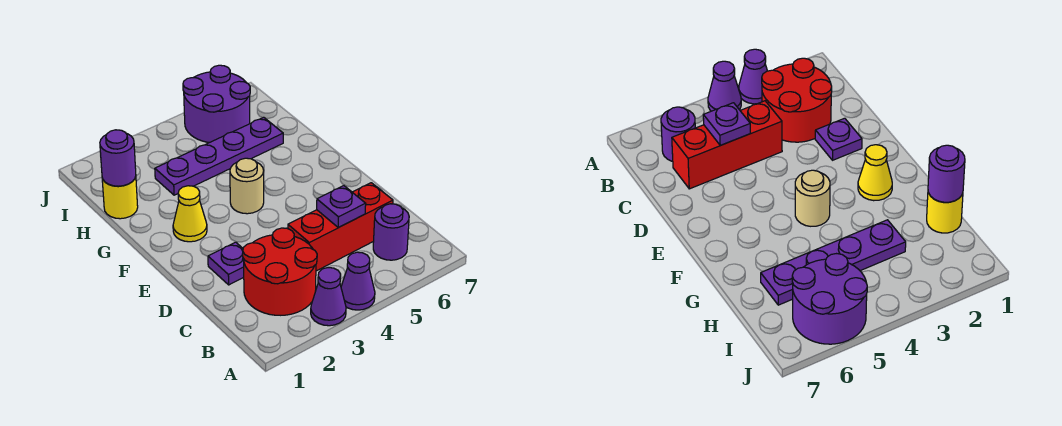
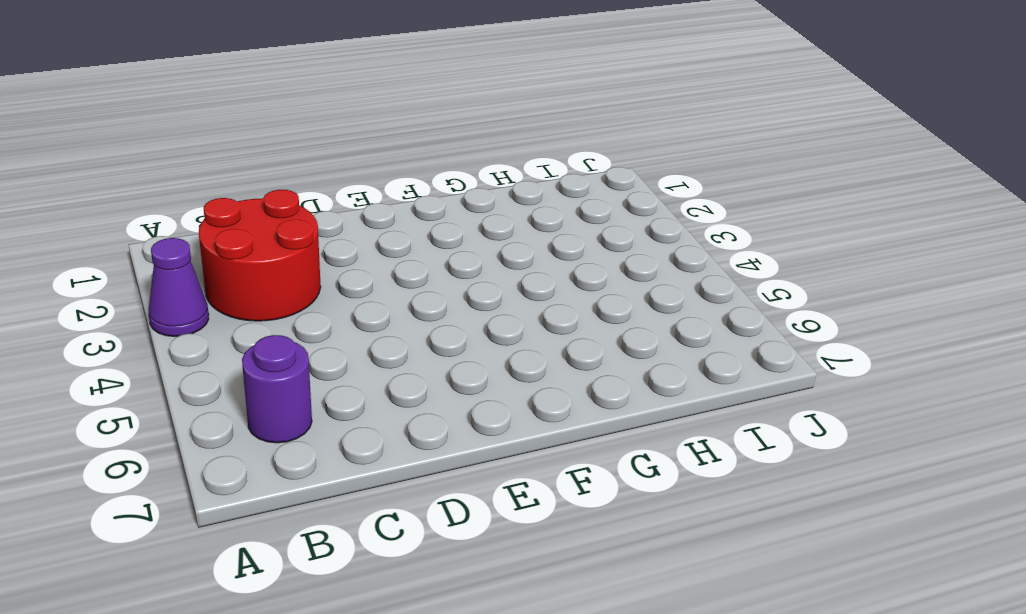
none -> purple cone A4 level 1
none -> red brick C4:C6 level 1
none -> purple plate D2 level 1

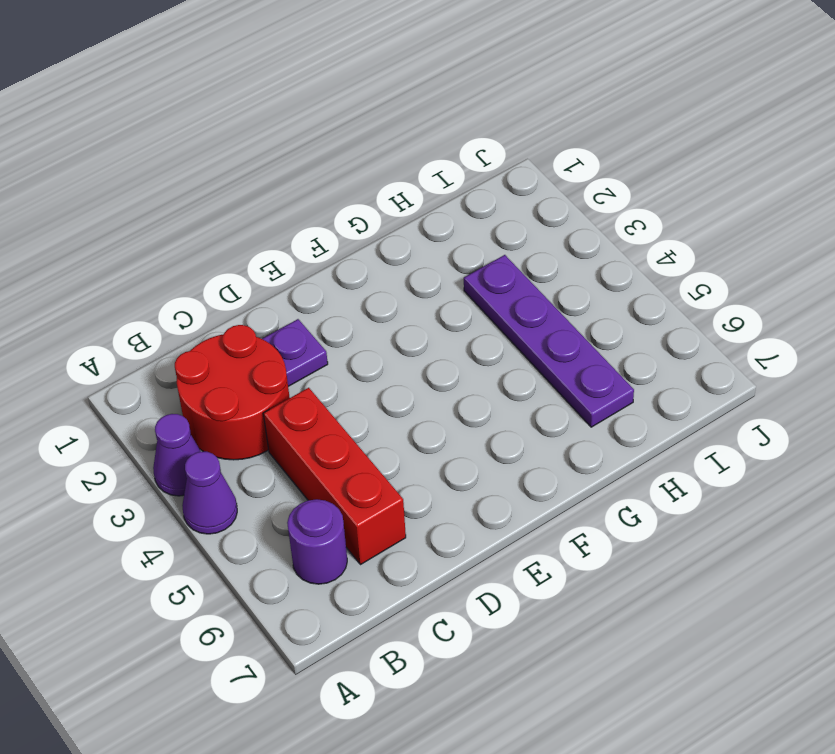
none -> yellow cone F2 level 1
none -> tan round brick F4 level 1
none -> yellow round brick H1 level 1

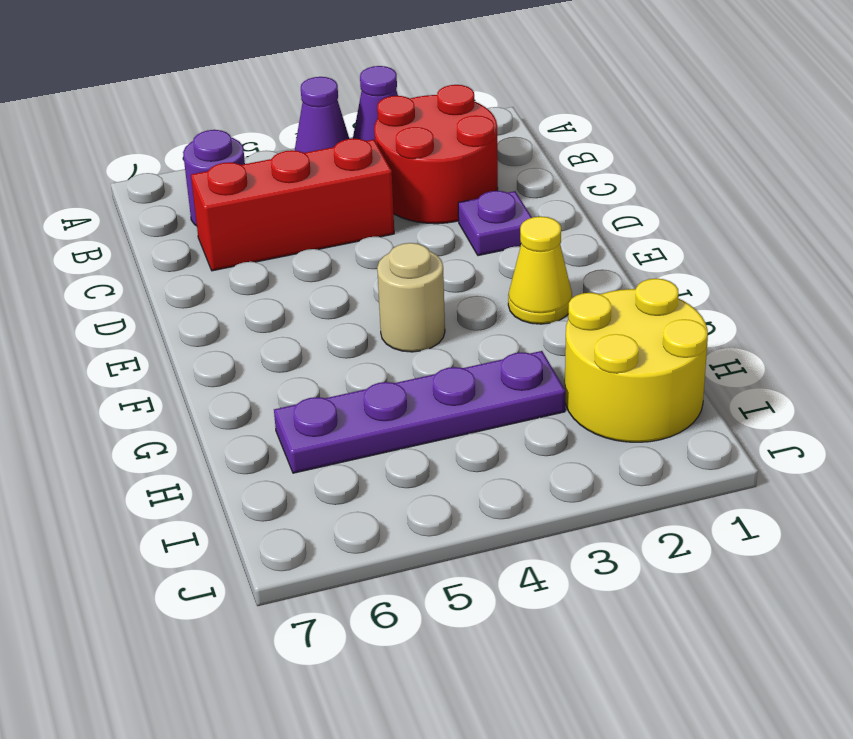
yellow round brick H1:I2 level 1 -> yellow round brick H1 level 1
none -> purple round brick I5:J6 level 1
none -> purple plate C5 level 2
none -> purple round brick H1 level 2

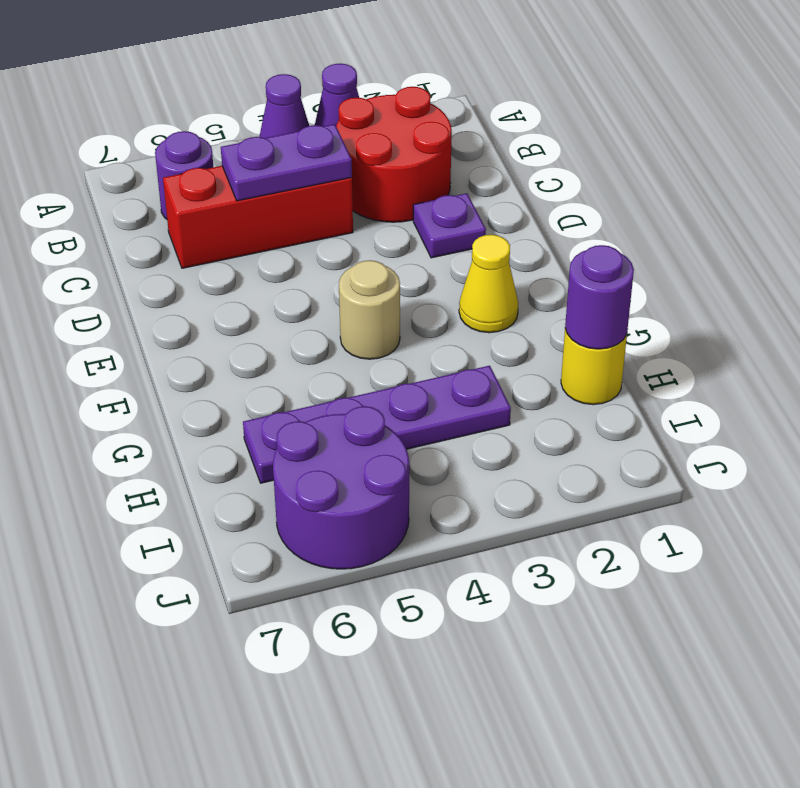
purple plate C4:C5 level 2 -> purple plate C5 level 2

